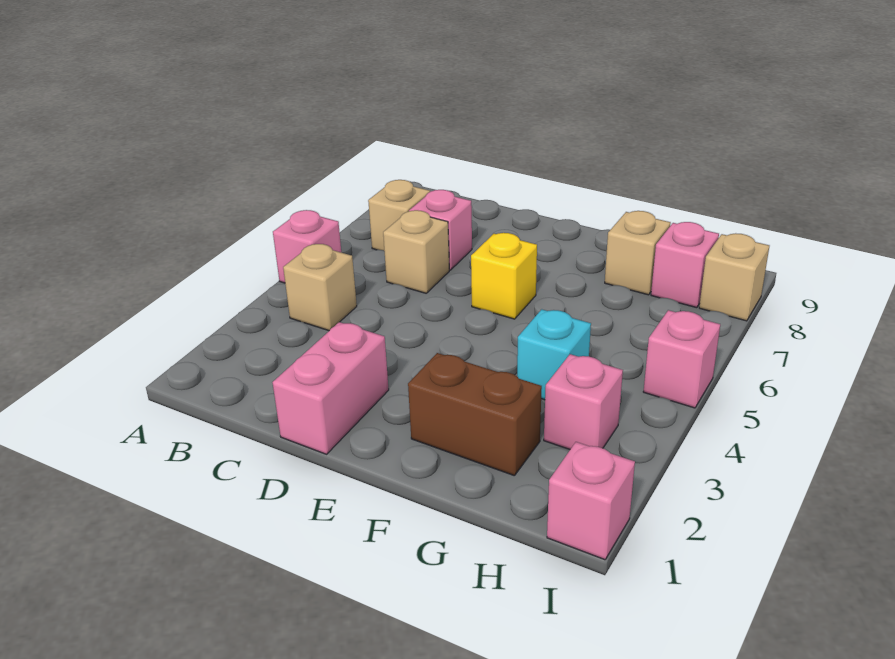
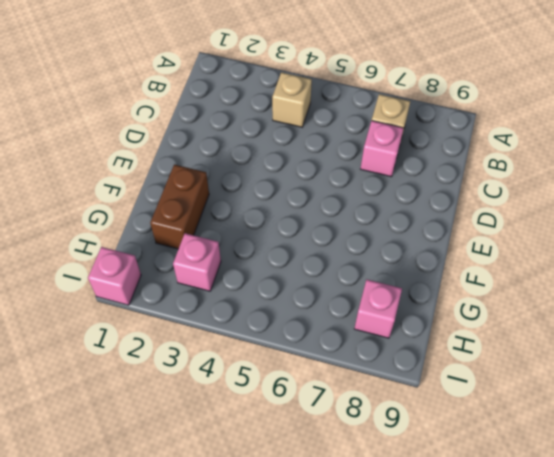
none -> pink brick A5 level 1
none -> tan brick C6 level 1
none -> pink brick D1:D2 level 1

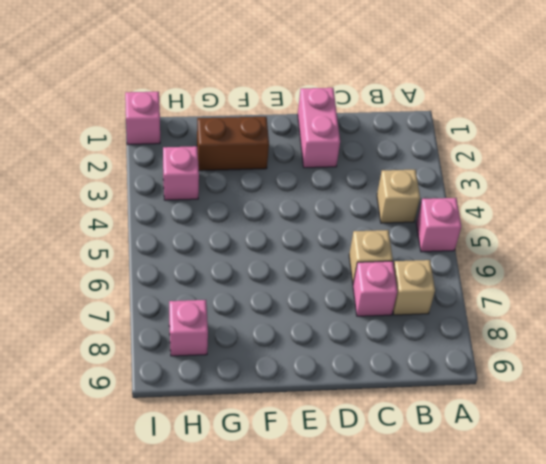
none -> yellow brick E6 level 1
none -> cyan brick G4 level 1
none -> tan brick G8 level 1

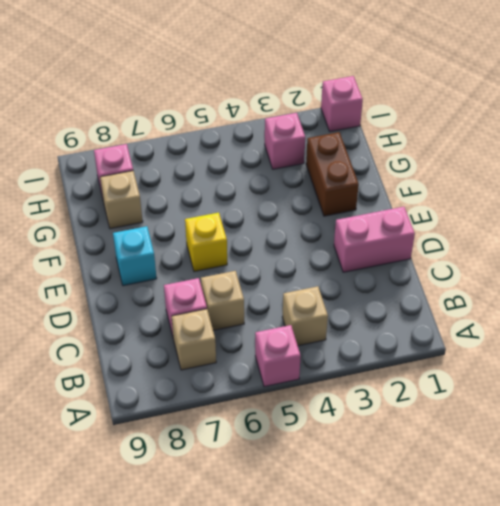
cyan brick E8 level 1 -> cyan brick G4 level 1
none -> pink brick I5 level 1
none -> tan brick I8 level 1

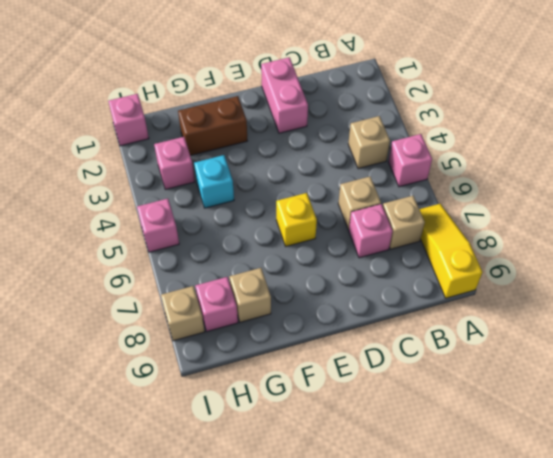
yellow slope A7:A9 level 1 top 9 -> none

